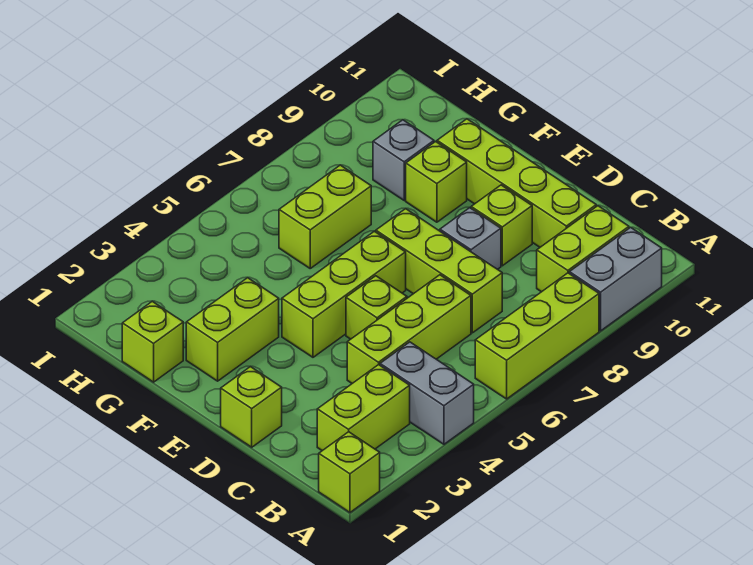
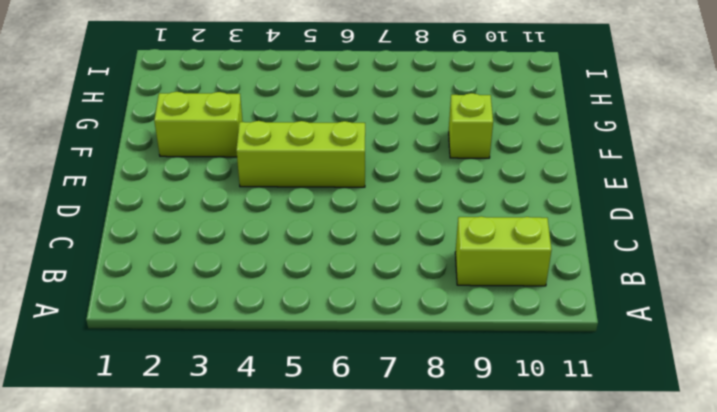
none -> lime brick A1 level 1
none -> grey brick A4:B4 level 1
none -> lime brick A6:A8 level 1

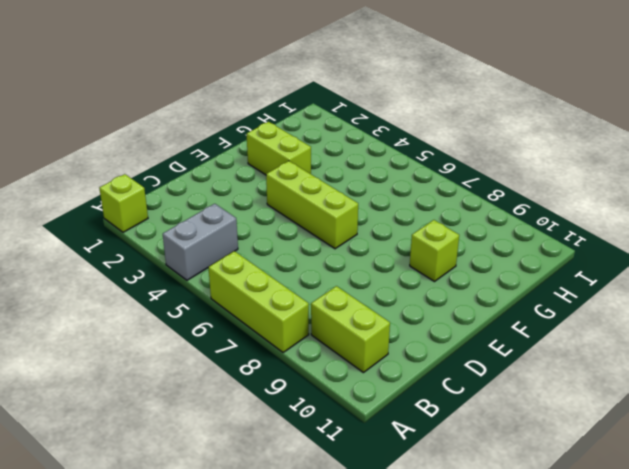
none -> grey brick A9:A10 level 1
none -> lime brick B2:B3 level 1
none -> lime brick C4:C6 level 1

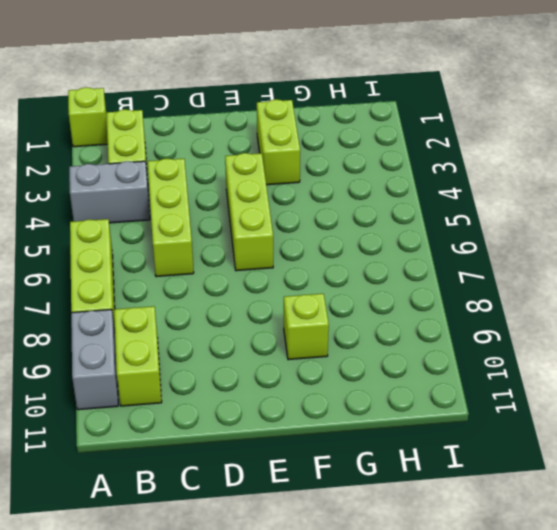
none -> lime brick C7:E7 level 1
none -> lime brick C10:F10 level 1
none -> lime brick D1 level 1

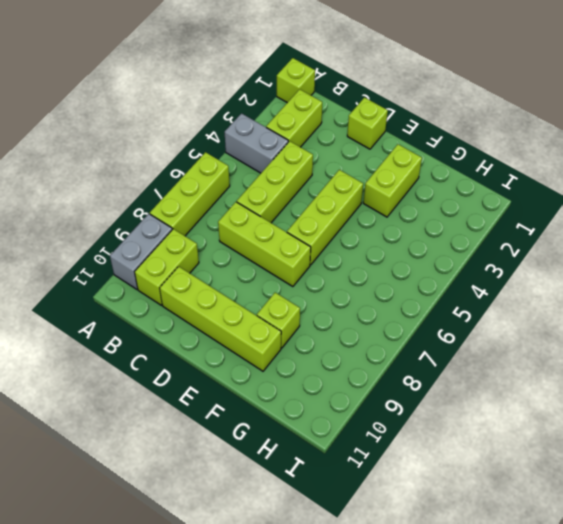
none -> lime brick D5 level 1
none -> grey brick D8 level 1
none -> lime brick D9 level 1

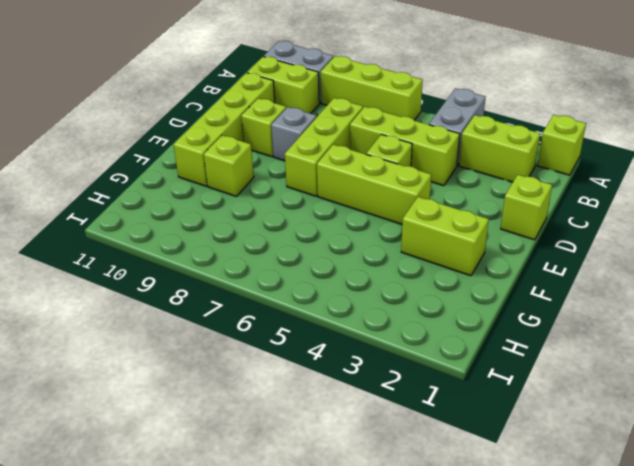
none -> lime brick G1 level 1
none -> lime brick G6:G7 level 1
none -> grey brick G9 level 1

